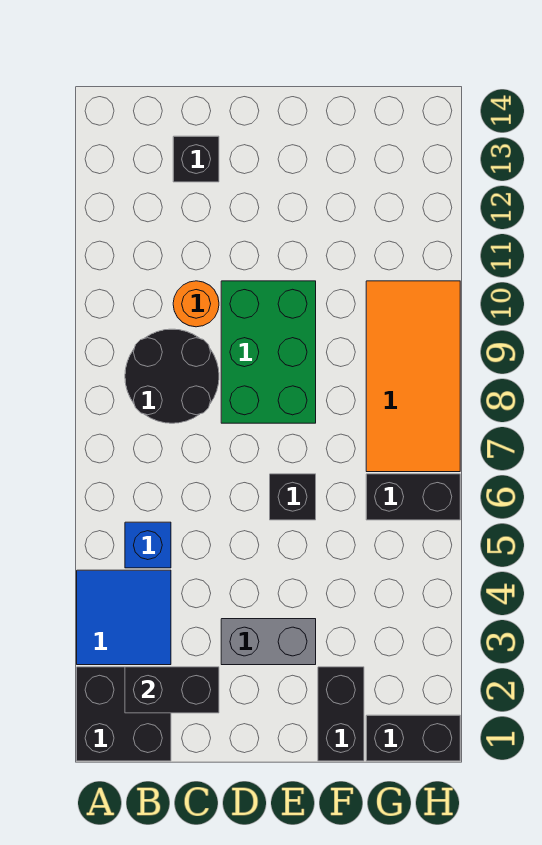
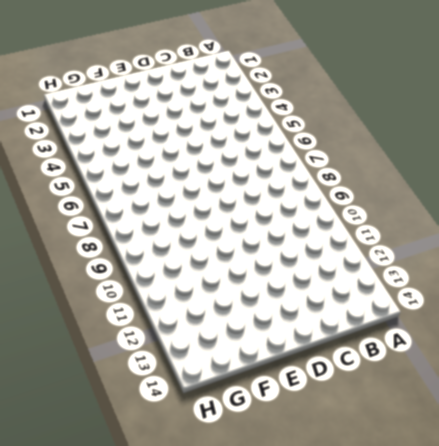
none -> black brick A1:B2 level 1
none -> blue tile A3:B4 level 1
none -> blue brick B5 level 1

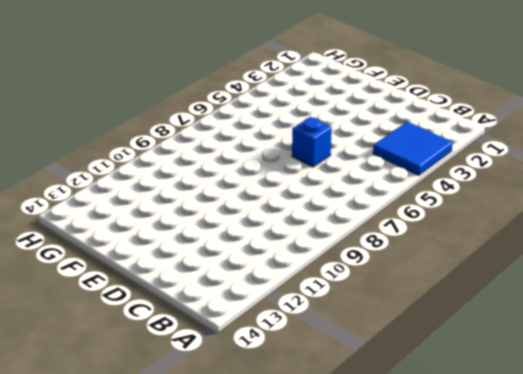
blue brick D6 level 1 -> blue brick B5 level 1
none -> black brick A1:B2 level 1
none -> black round brick B8:C9 level 1
none -> orange round brick C10 level 1

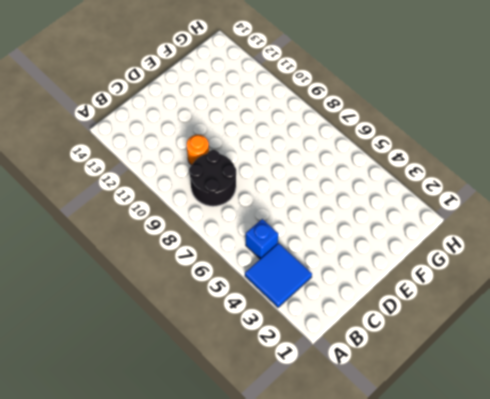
none -> black brick A1:B2 level 1
none -> black brick C13 level 1
none -> grey brick D3:E3 level 1

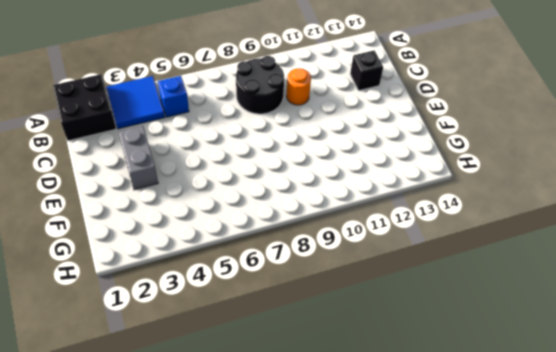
none -> green brick D8:E10 level 1
none -> black brick E6 level 1
none -> black brick F1:F2 level 1

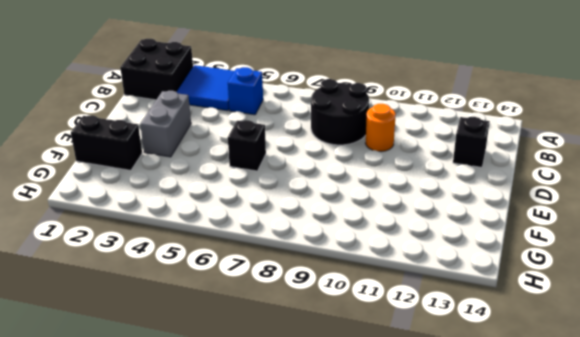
none -> green brick D8:E10 level 1
none -> black brick G1:H1 level 1
none -> black brick G6:H6 level 1

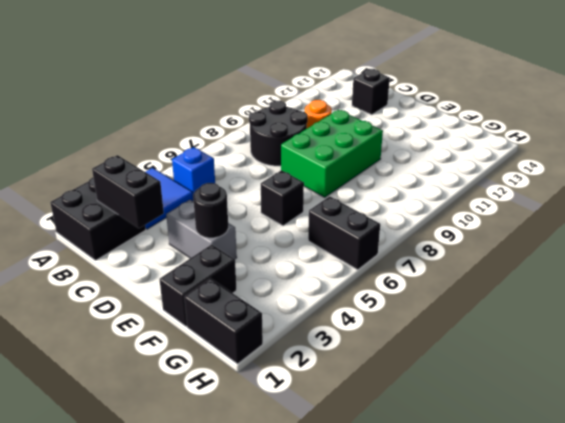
black round brick E3 level 2 -> none
none -> orange tile G7:H10 level 1

